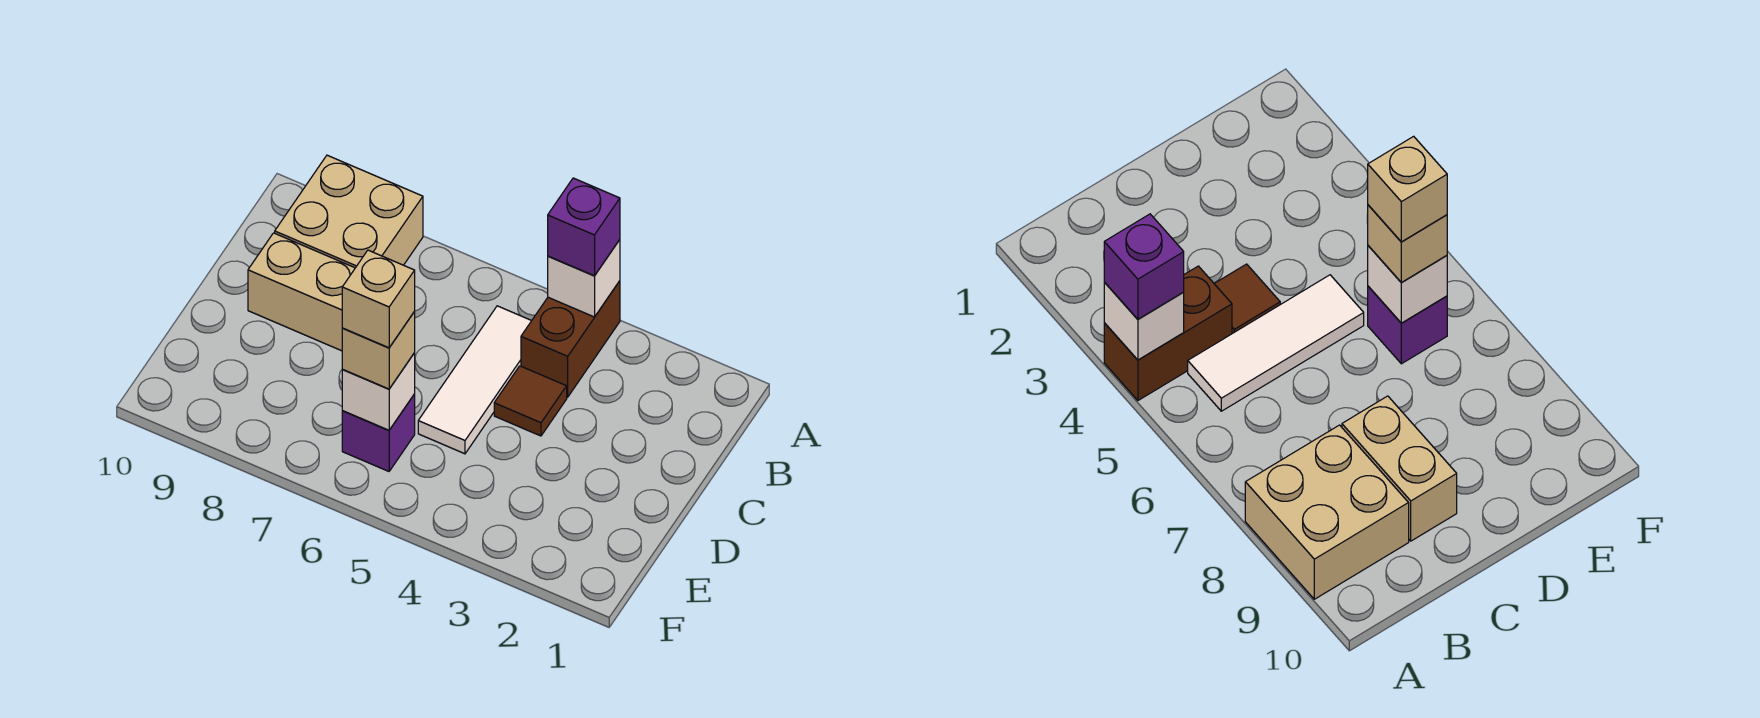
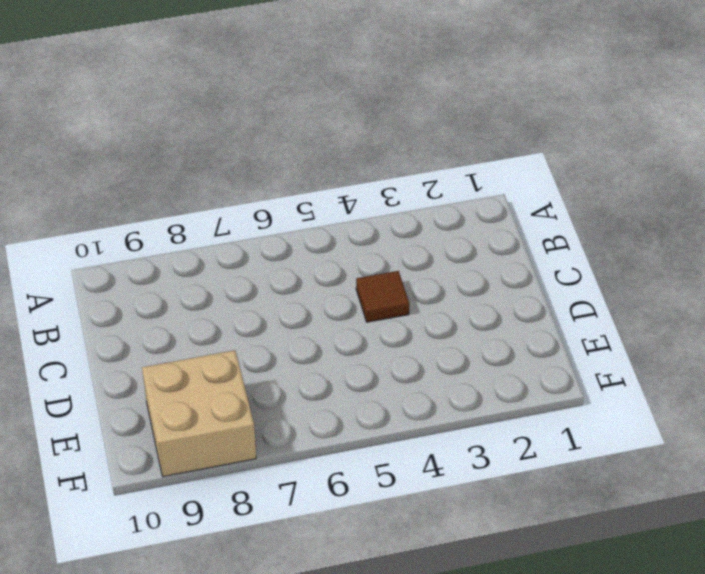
tan brick E8:F9 level 1 -> tan brick A8:B9 level 1
none -> brown brick A4:B4 level 1
none -> white tile B5:D5 level 1

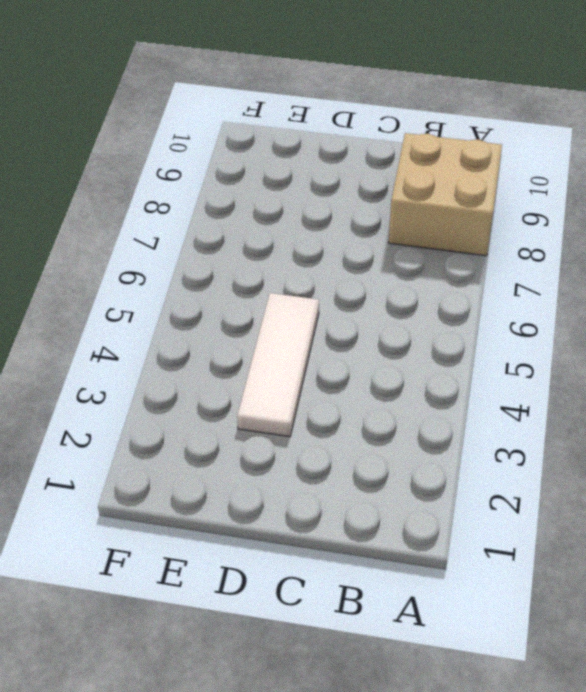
white tile D3:D5 level 1 -> white tile B5:D5 level 1
none -> brown brick A4:B4 level 1
none -> brown tile C4 level 1

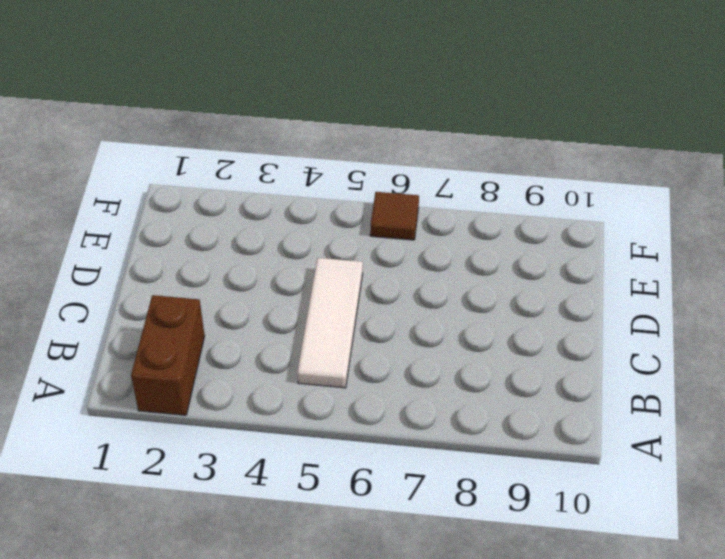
brown brick A2:B2 level 1 -> brown brick A4:B4 level 1
brown tile F6 level 1 -> brown tile C4 level 1
none -> tan brick A8:B9 level 1
none -> tan brick C8:C9 level 1

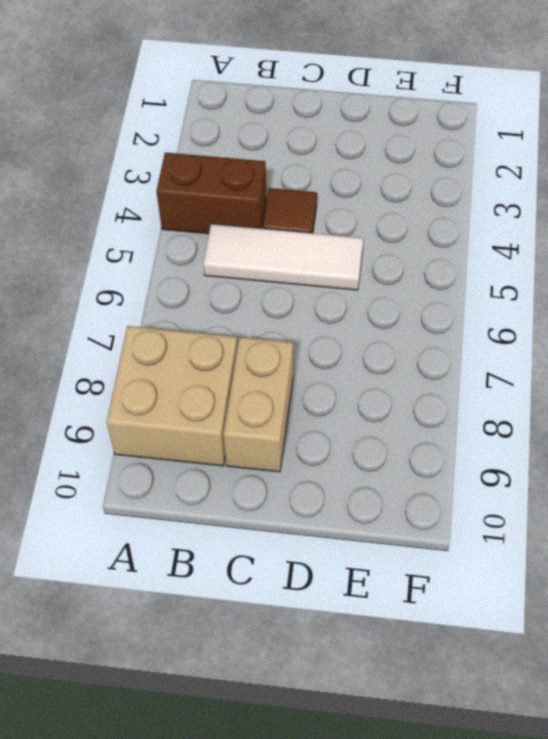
none -> purple brick E6 level 1
none -> white brick A4 level 2

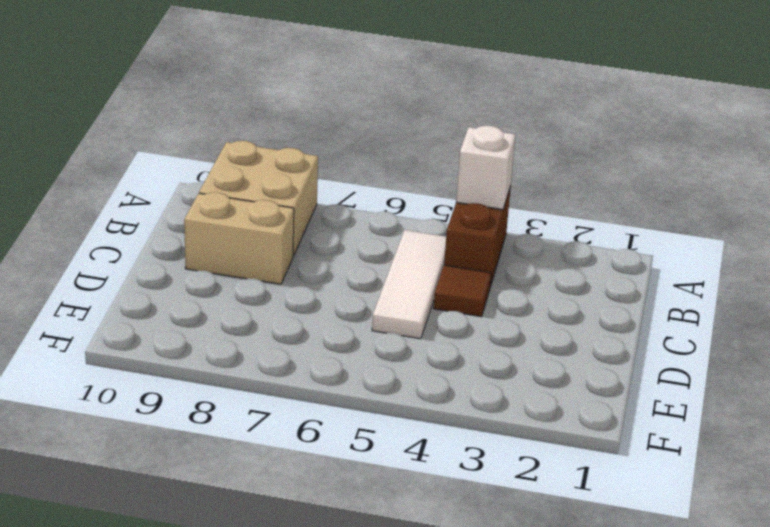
none -> purple brick E6 level 1
none -> white brick E6 level 2

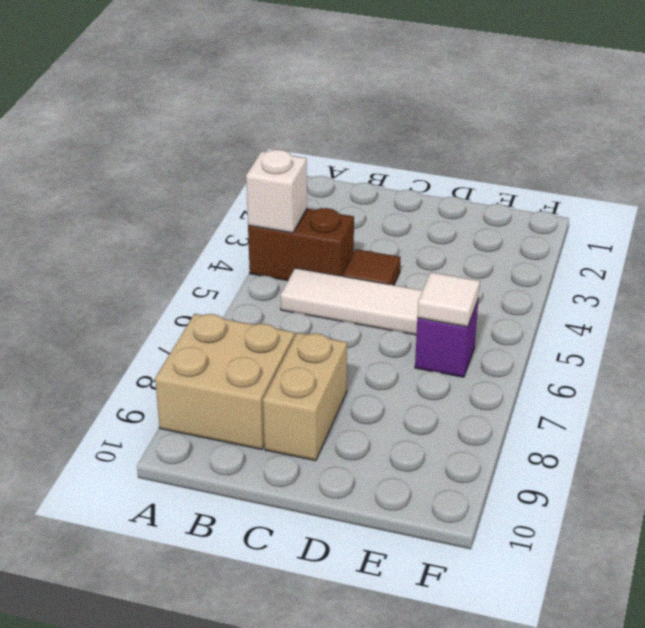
white tile E6 level 2 -> white brick E6 level 2
none -> purple brick A4 level 3
none -> tan brick E6 level 3

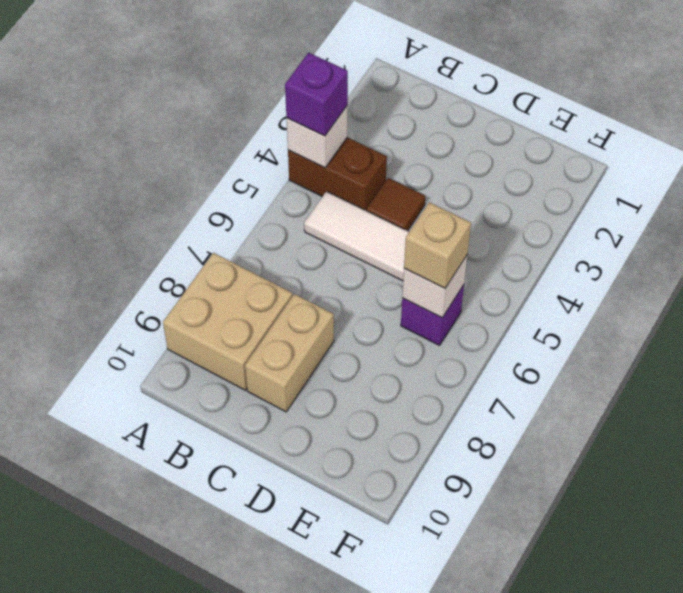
none -> tan brick E6 level 4

